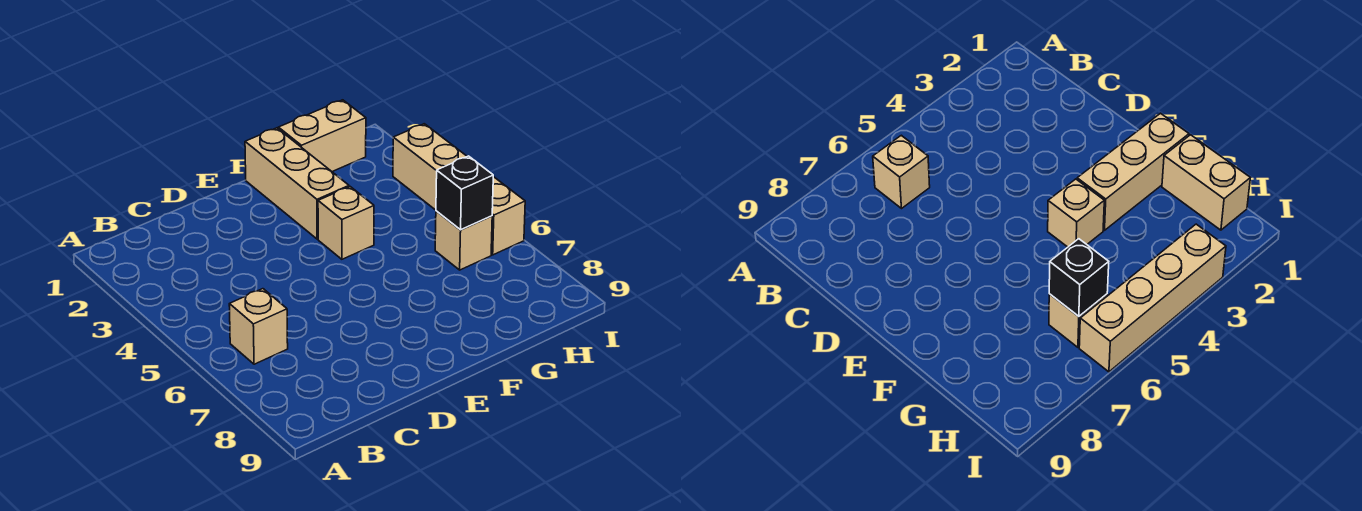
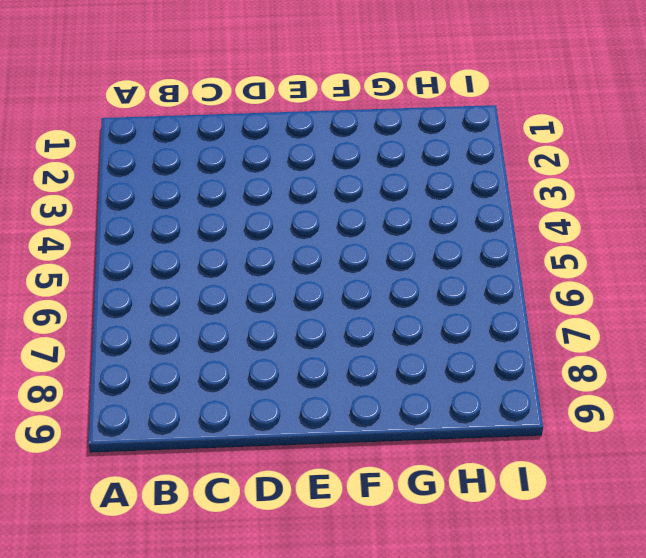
none -> tan brick B6 level 1
none -> tan brick F1:F3 level 1

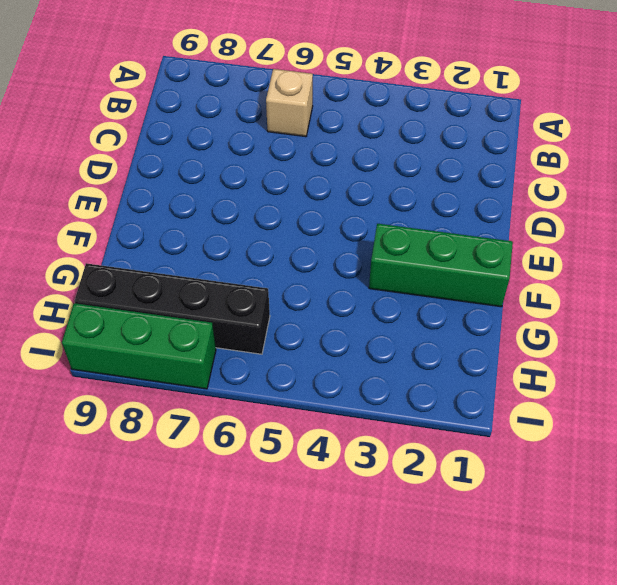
green brick F1:F3 level 1 -> tan brick F1:F3 level 1
black brick H6:H9 level 1 -> tan brick H6 level 1
green brick I7:I9 level 1 -> none
none -> tan brick F4 level 1
none -> tan brick G1:H1 level 1

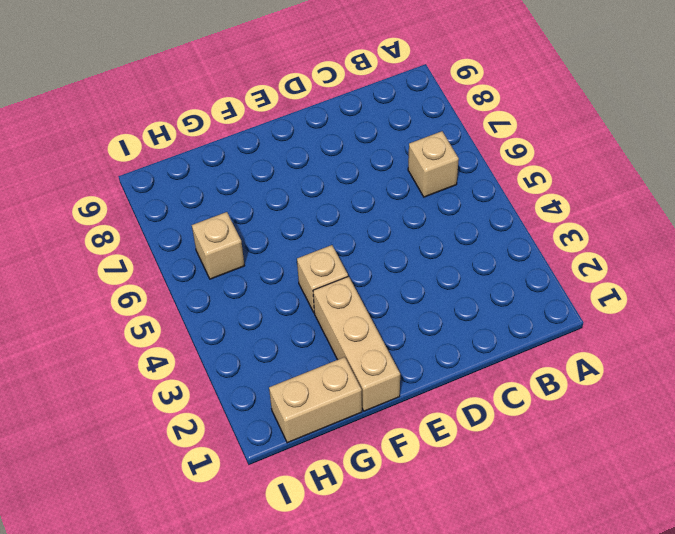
none -> tan brick I3:I6 level 1
none -> black brick H6 level 2

